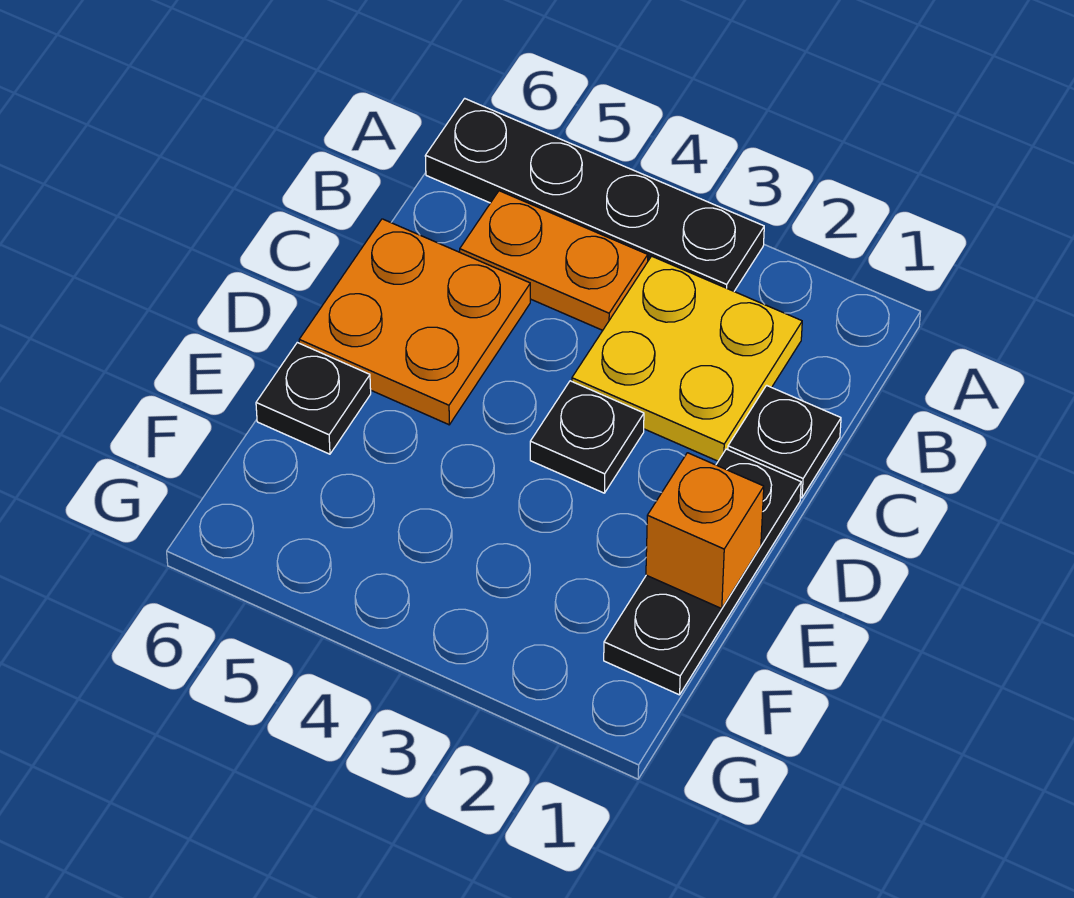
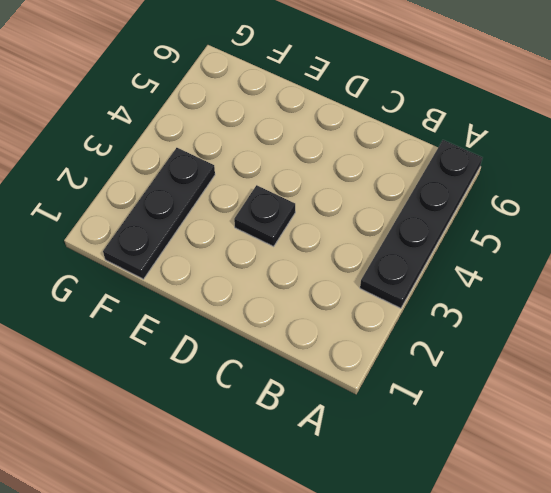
black plate F1:F3 level 1 -> black plate D1:F1 level 1
none -> yellow plate B2:C3 level 1
none -> orange plate B4:B5 level 1

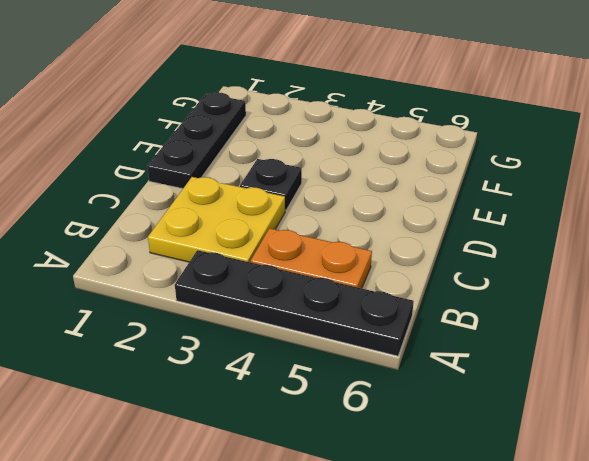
none -> black plate C1 level 1
none -> orange plate C5:D6 level 1

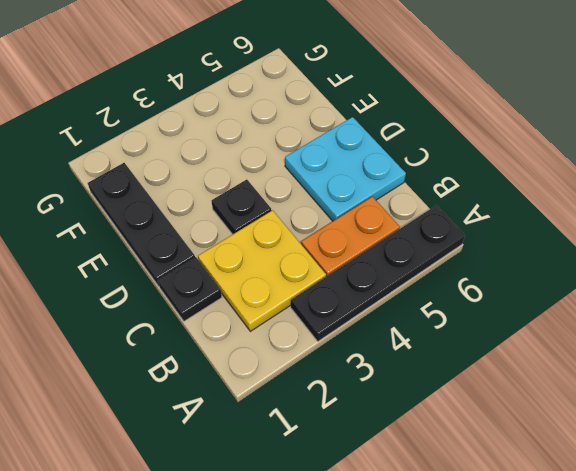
cyan plate C5:D6 level 1 -> orange plate C5:D6 level 1
none -> black plate E6 level 1
none -> orange brick E1 level 2

